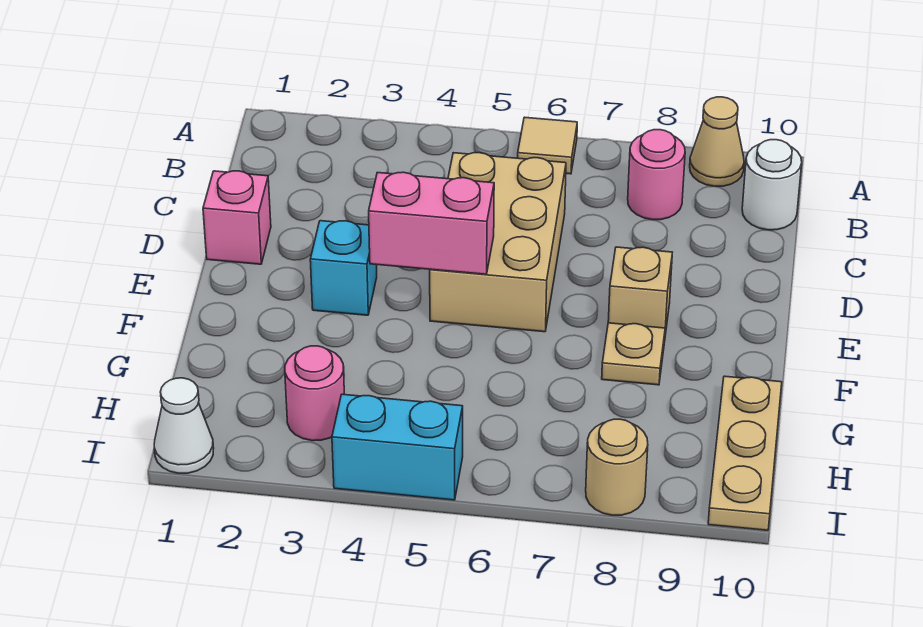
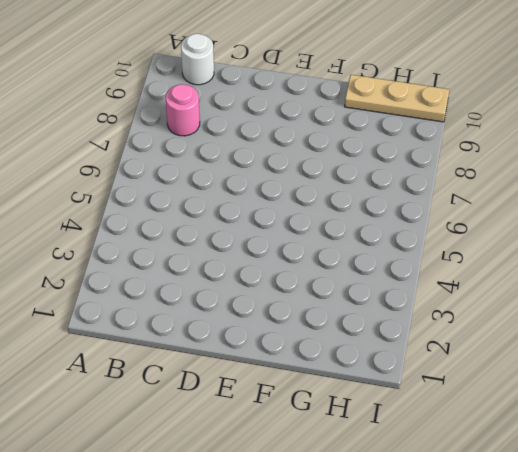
none -> tan tile A6 level 1
none -> tan cone A9 level 1
none -> tan brick C5:E6 level 1

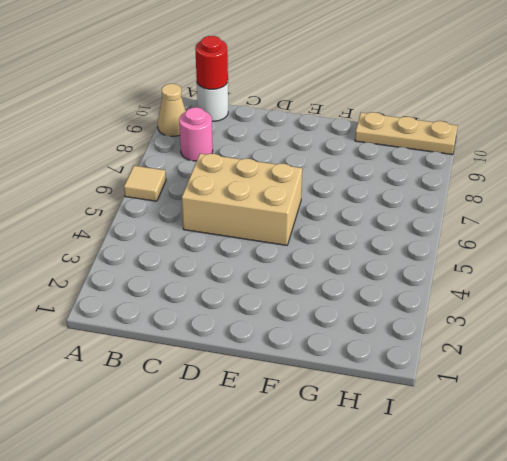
red round brick B10 level 2 -> none
none -> pink brick D1 level 1
none -> cyan brick E3 level 1
none -> tan brick E8 level 1

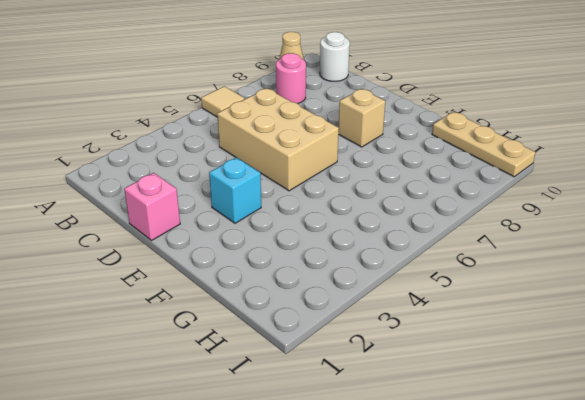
none -> tan plate F8 level 1
none -> pink round brick H3 level 1
none -> white cone I1 level 1

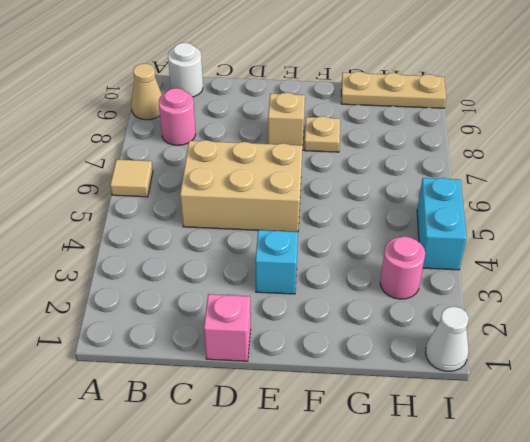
none -> tan round brick I8 level 1
none -> pink brick E4:E5 level 2

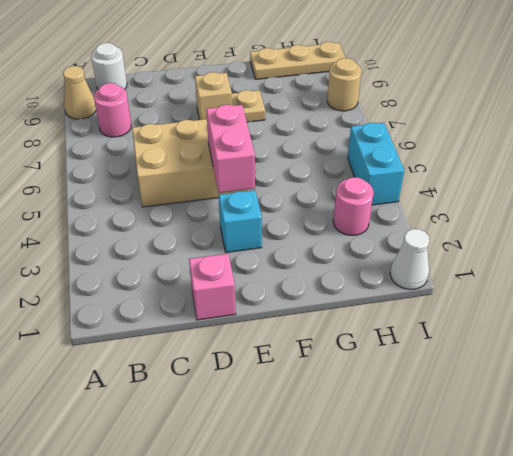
none -> tan tile A6 level 1

